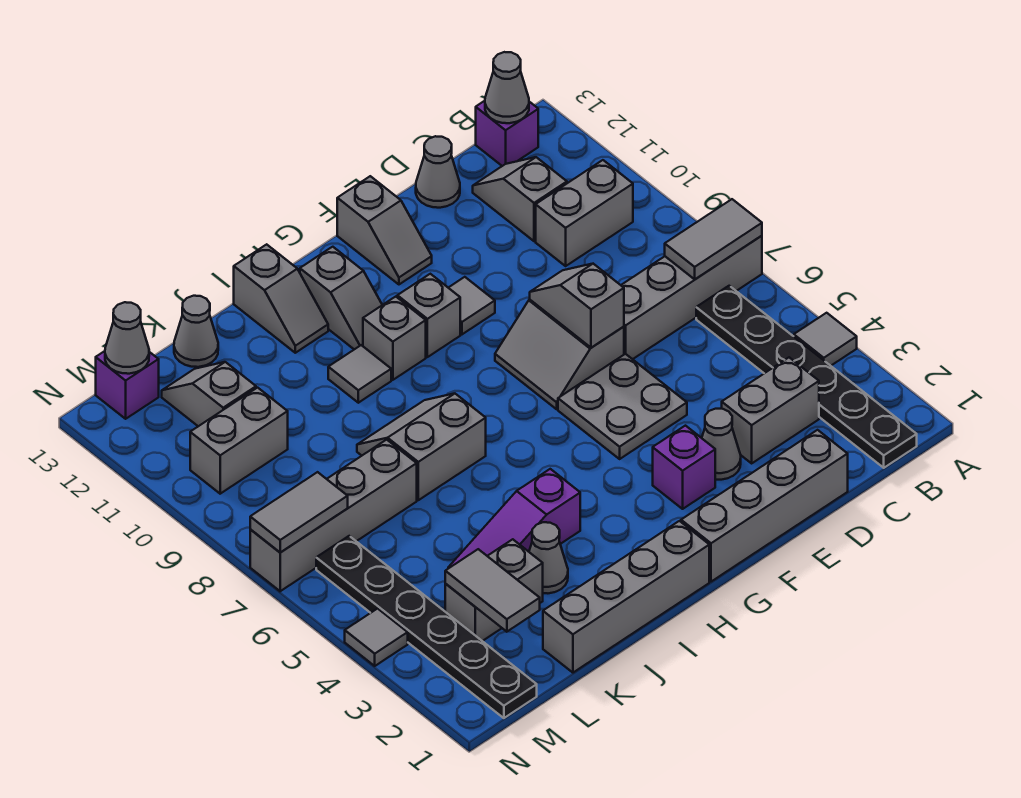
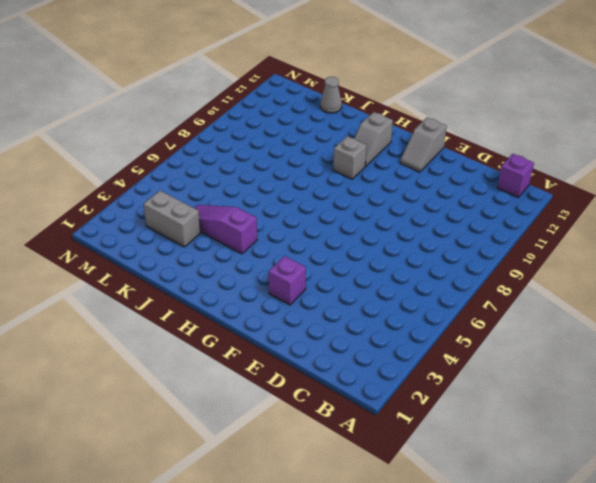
none -> grey tile A4 level 1
none -> grey brick A7:D7 level 1
none -> black plate B1:B6 level 1
none -> grey brick B10:C10 level 1

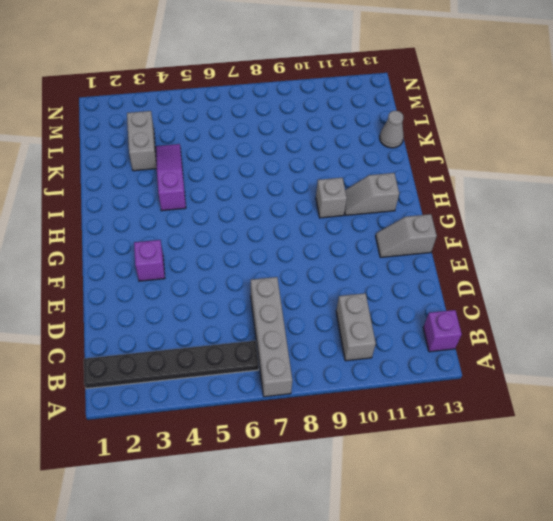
none -> grey tile A4 level 1
none -> grey brick C3:D3 level 1
none -> grey slope C11:C12 level 1 top 11
none -> grey brick D1:G1 level 1

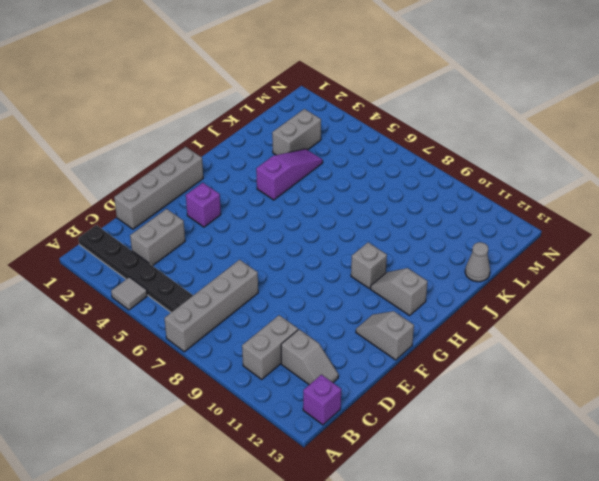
none -> grey cone D13 level 1
none -> grey cone E3 level 1
none -> grey plate E5:F6 level 1
none -> grey slope E7:F8 level 1 top E

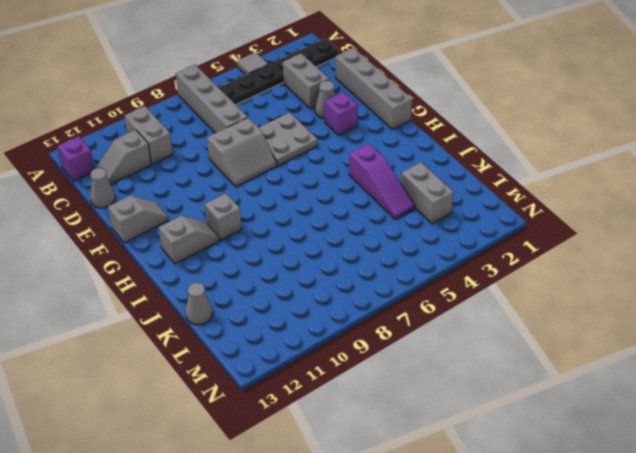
none -> grey tile F10 level 1
none -> grey brick G10 level 1
none -> grey brick H1:K1 level 1
none -> grey slope I7:J8 level 1 top 7

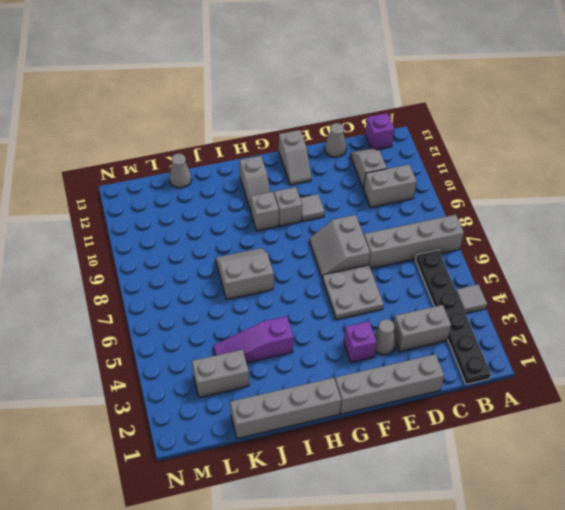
none -> grey tile I10 level 1
none -> grey slope I12:I13 level 1 top 13
none -> grey cone J3 level 1
none -> grey brick K7:N7 level 1

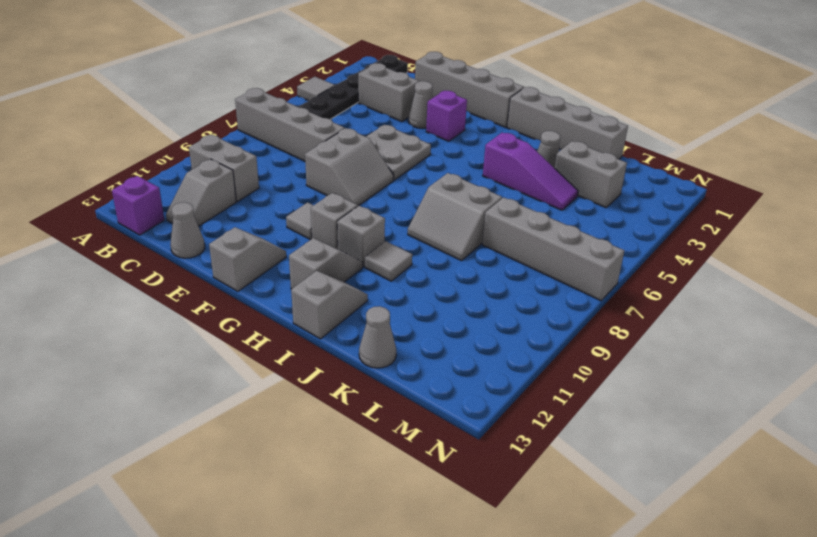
none -> grey brick L10:M10 level 1
none -> grey slope L11:L12 level 1 top 11
none -> black plate M1:M6 level 1
none -> purple brick M13 level 1

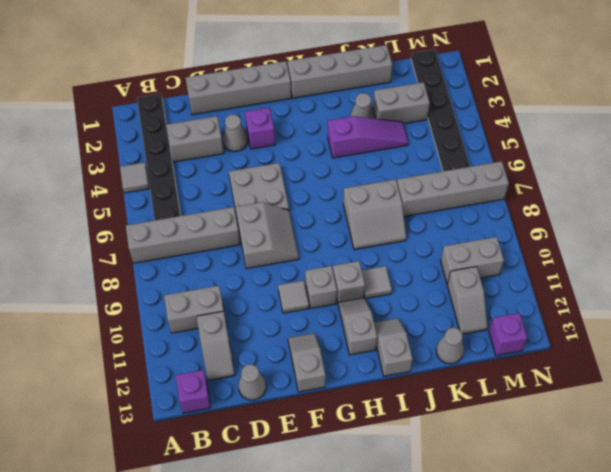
none -> grey tile N4 level 1
none -> grey tile A7:B7 level 2
none -> grey cone B13 level 2
none -> grey slope E7:E8 level 2 top 7

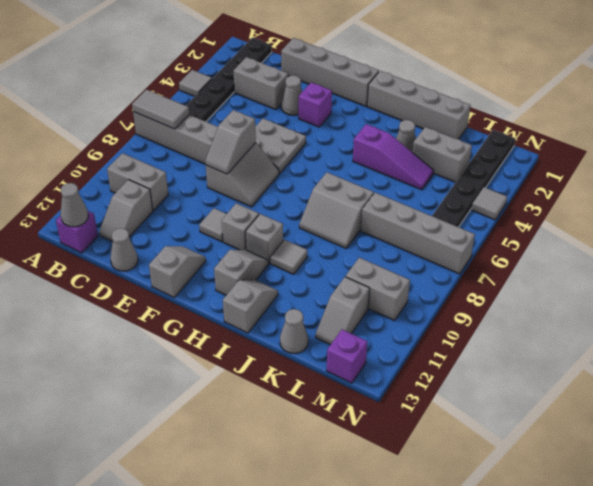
none -> grey tile L2:L3 level 2
none -> grey tile M7:N7 level 2
none -> grey cone M13 level 2

